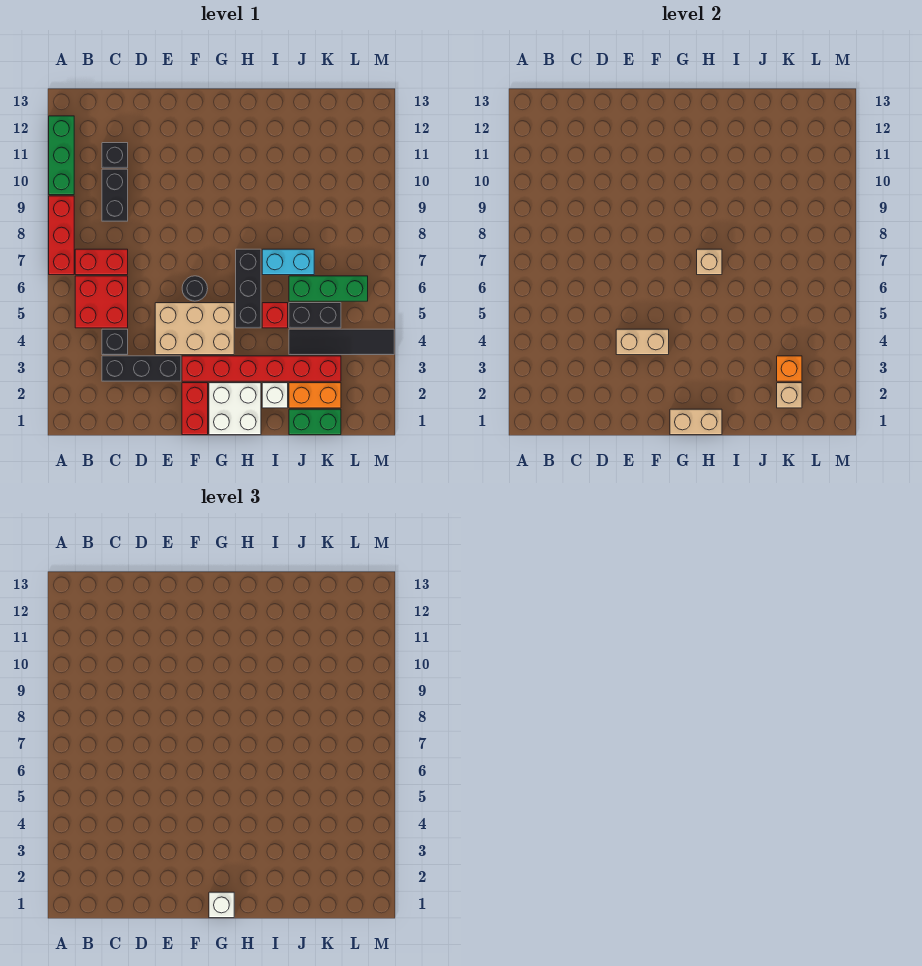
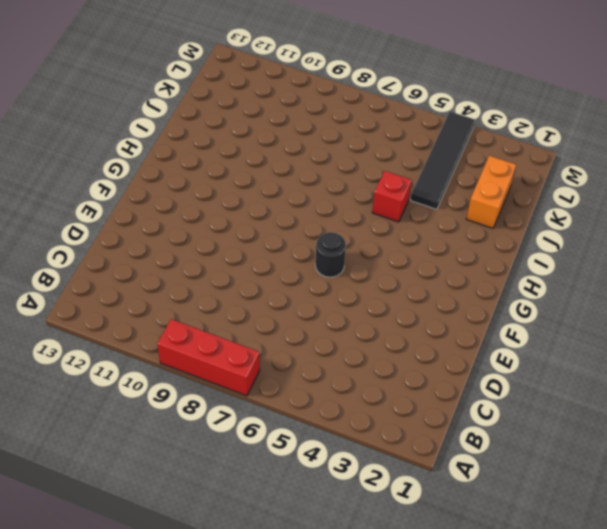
none -> green brick A10:A12 level 1
none -> red brick B5:C6 level 1
none -> red brick B7:C7 level 1

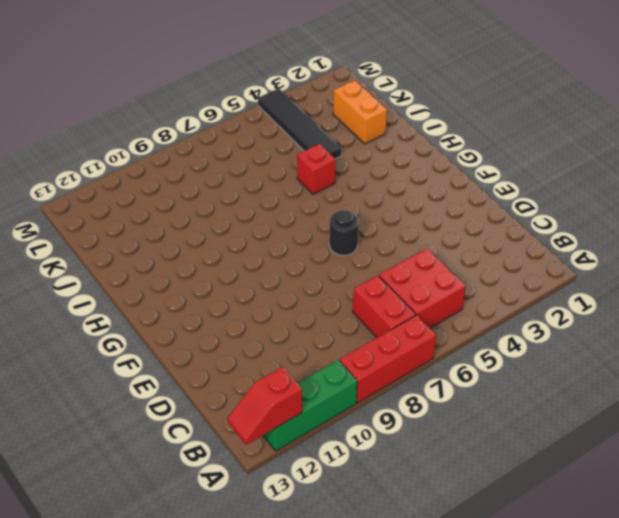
red slope A12:A13 level 2 top 12 -> none
none -> black brick C3:E3 level 1
none -> black brick C4 level 1
none -> black brick C9:C10 level 1

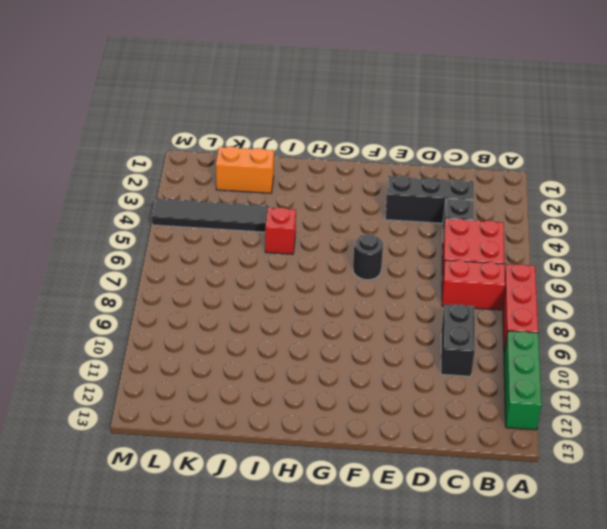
none -> black brick C11 level 1
none -> tan brick E4:G5 level 1
none -> red brick F1:F2 level 1

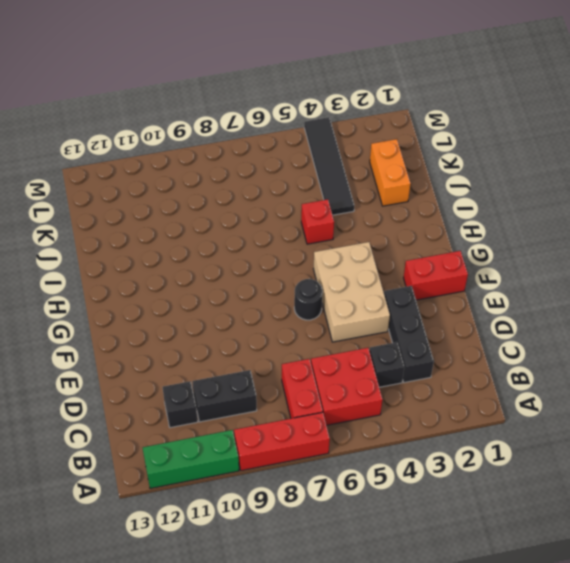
none -> red brick F3:K3 level 1
none -> white brick G1:H2 level 1
none -> black brick H5:H7 level 1

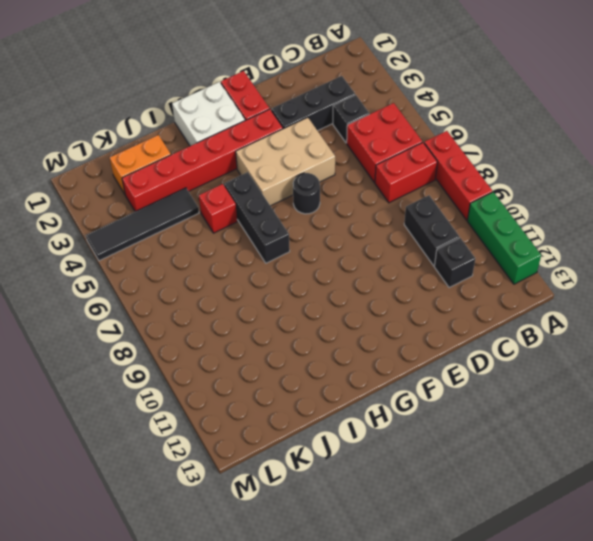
none -> white brick I2 level 1
none -> cyan brick I7:J7 level 1
none -> green brick J1:K1 level 1

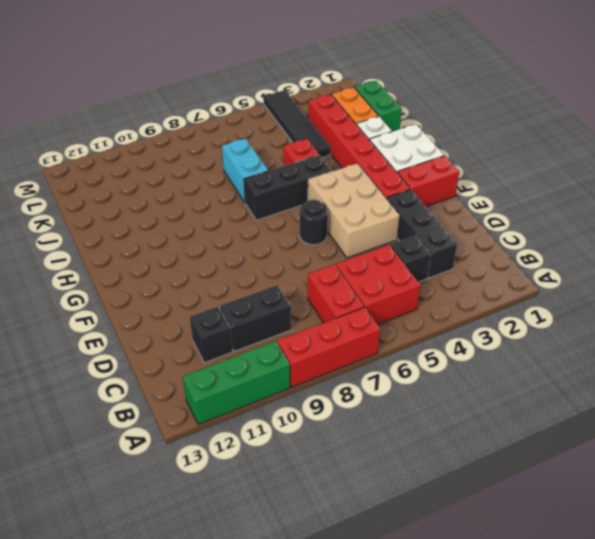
none -> black brick J5:K5 level 1
none -> green brick J6:L6 level 1
none -> tan brick E4:F4 level 2

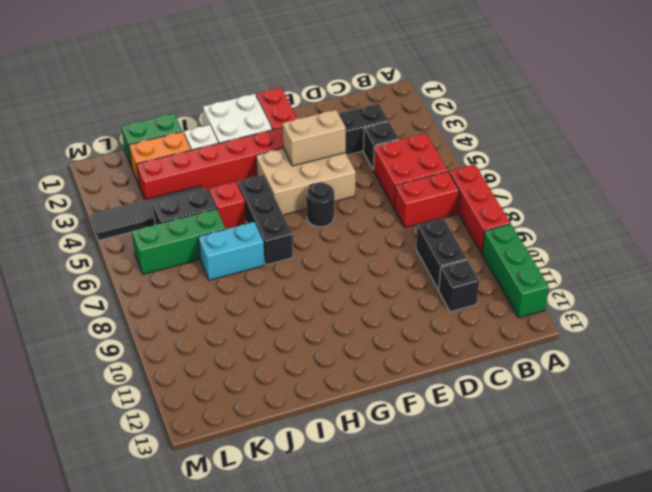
none -> tan brick G1:H1 level 2
none -> tan brick H7 level 2
none -> tan brick K2 level 2

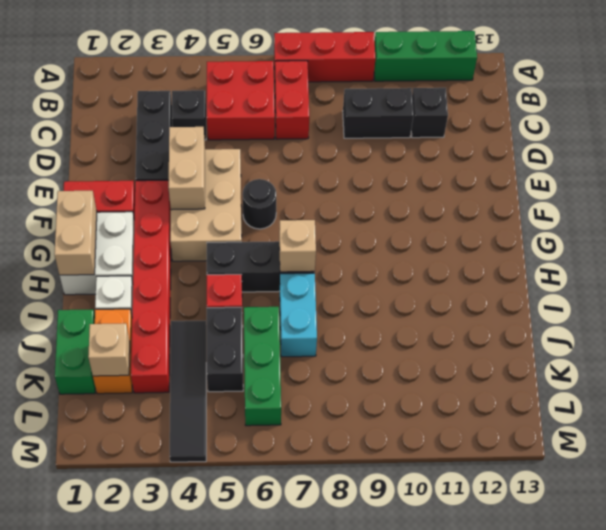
none -> orange brick K3 level 2
none -> white brick G1 level 3

